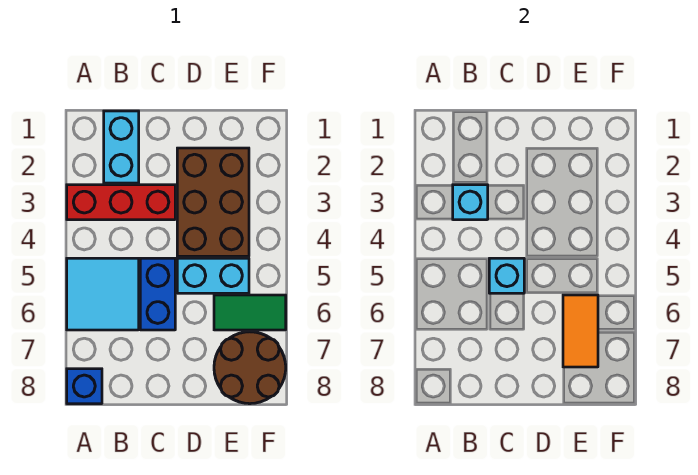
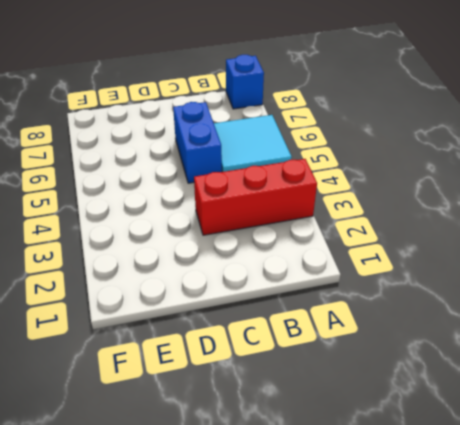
none -> cyan brick B1:B2 level 1
none -> brown brick D2:E4 level 1
none -> cyan brick D5:E5 level 1

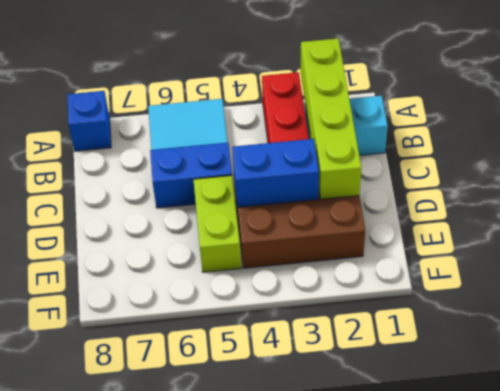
lime brick A2:D2 level 2 -> none
blue brick D3:D4 level 2 -> none
lime brick D5:E5 level 1 -> cyan brick D5:E5 level 1
none -> green tile E6:F6 level 1
none -> brown round brick E7:F8 level 1
none -> cyan brick B3 level 2

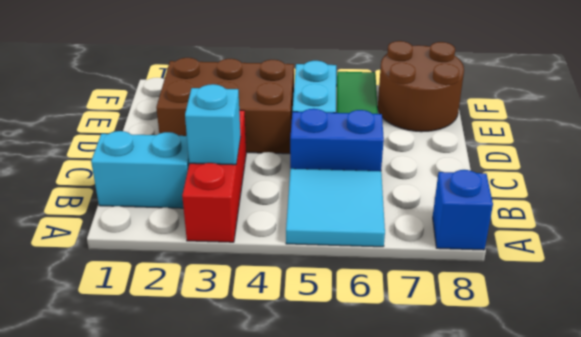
none -> cyan brick C5 level 2
none -> orange tile E6:E7 level 2

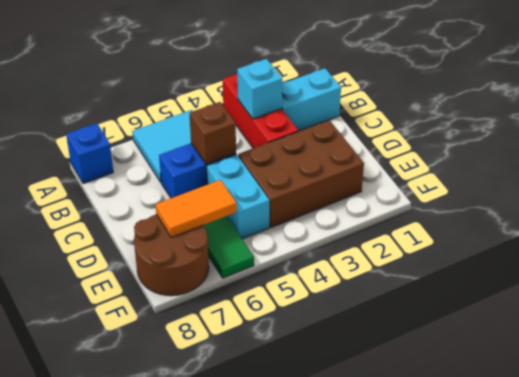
brown brick C5 level 2 -> cyan brick C5 level 2

